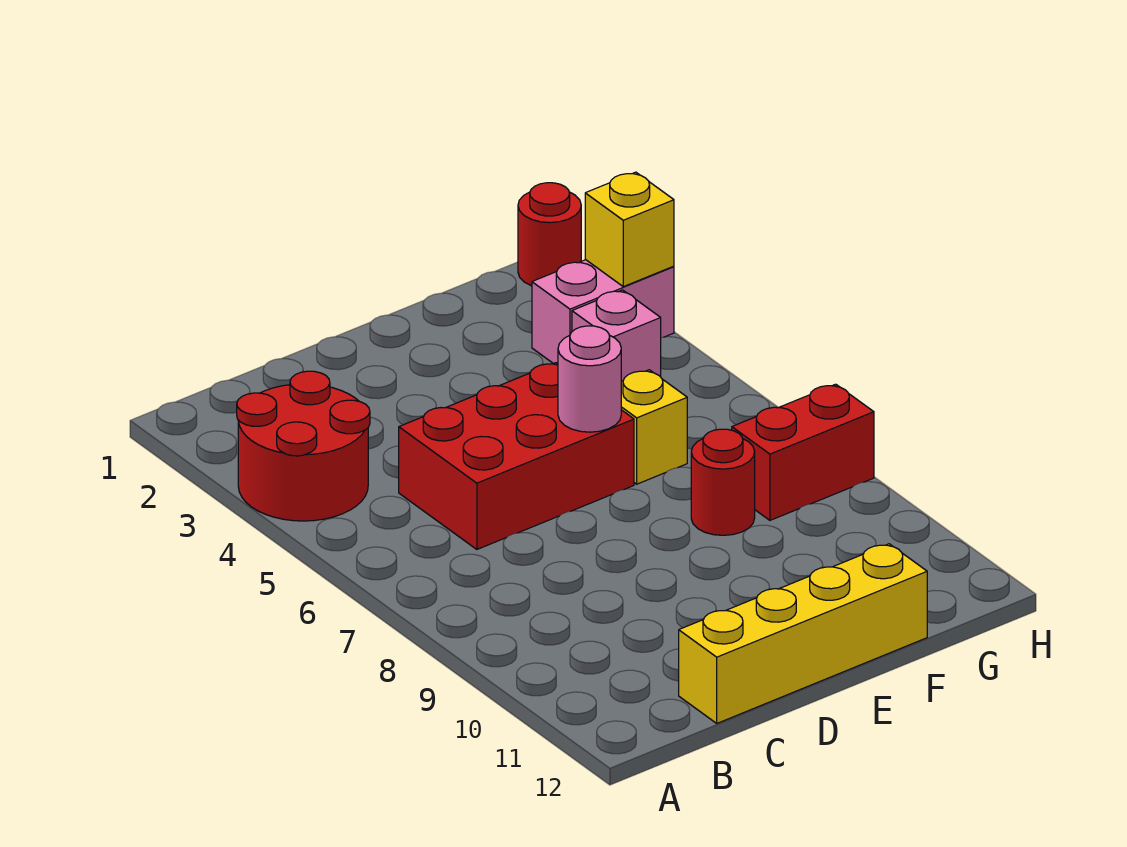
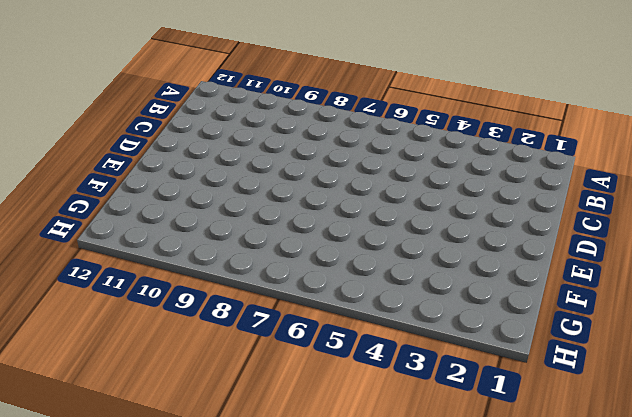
none -> red round brick A3:B4 level 1
none -> red brick C5:E6 level 1

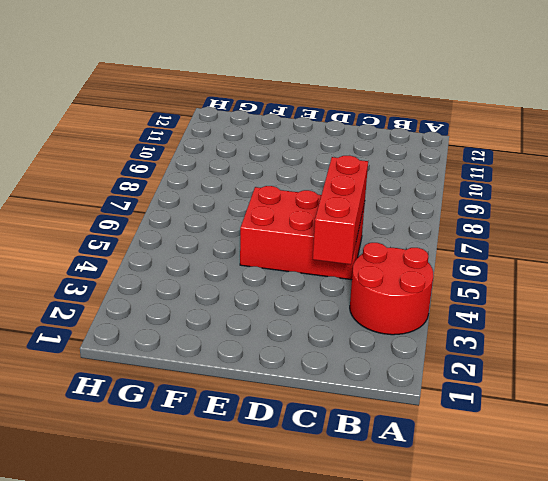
red brick C4:C6 level 2 -> none
none -> yellow brick C12:F12 level 1
none -> yellow brick F6 level 1

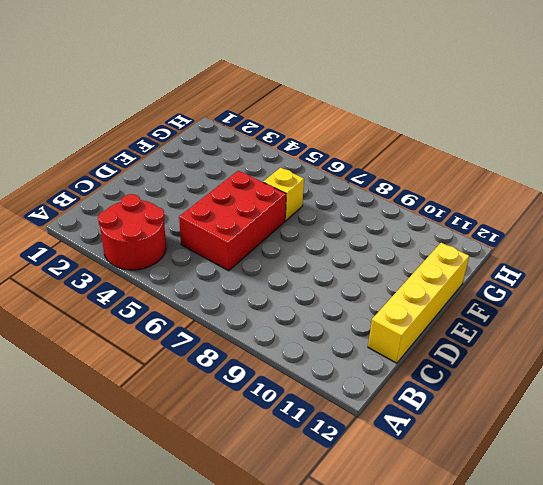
none -> red round brick F8 level 1
none -> pink brick G3:H3 level 1

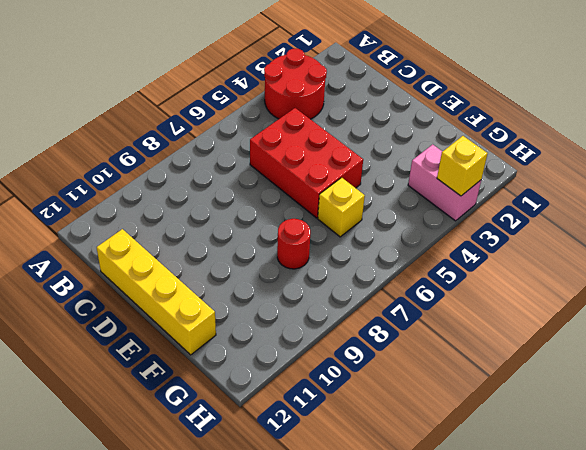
none -> pink brick G4 level 1
none -> red brick G8:H8 level 1

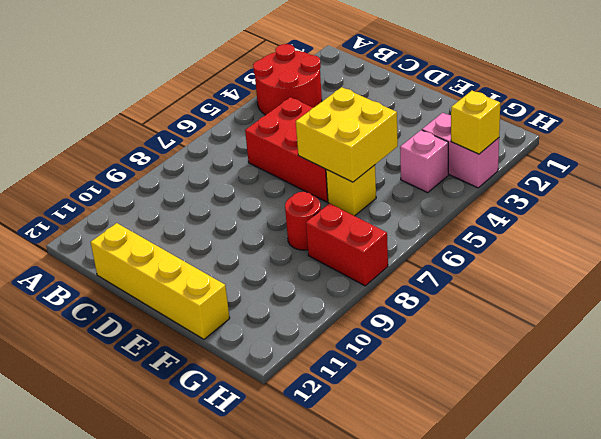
yellow brick E5:F6 level 2 -> pink round brick E6 level 2
none -> red round brick H1 level 1

